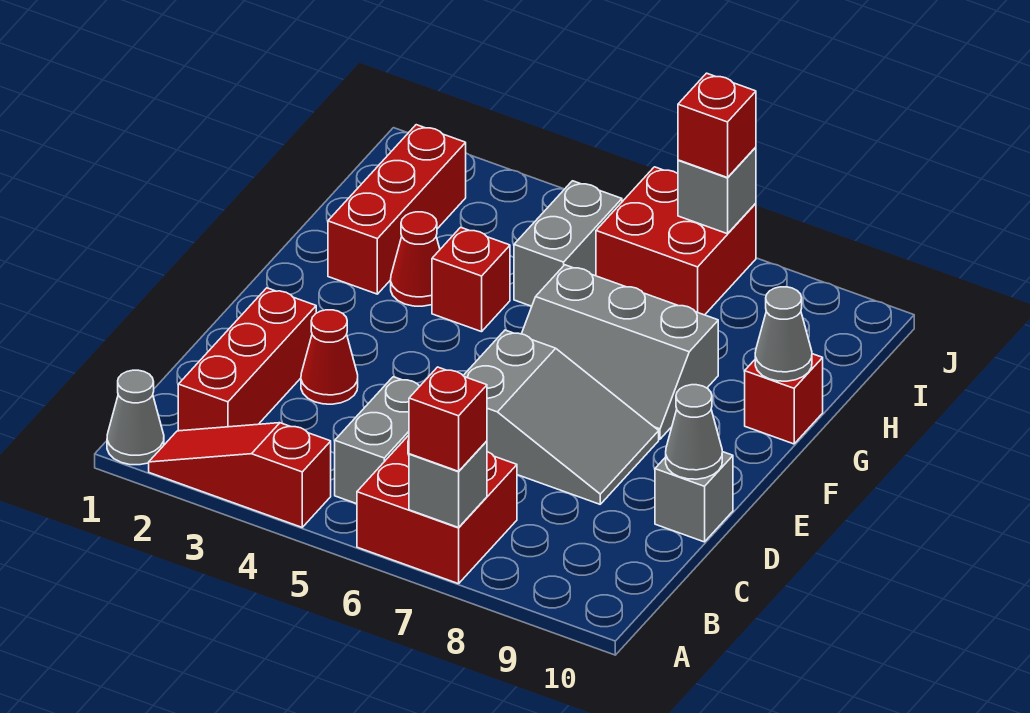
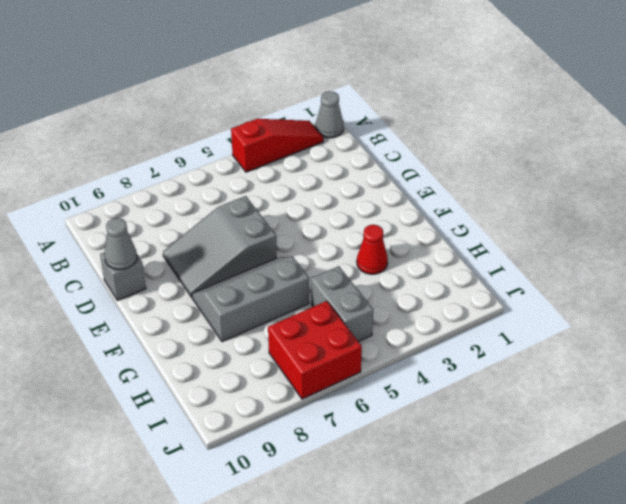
none -> red brick A6:B7 level 1
none -> red brick B2:D2 level 1
none -> grey brick B5:C5 level 1

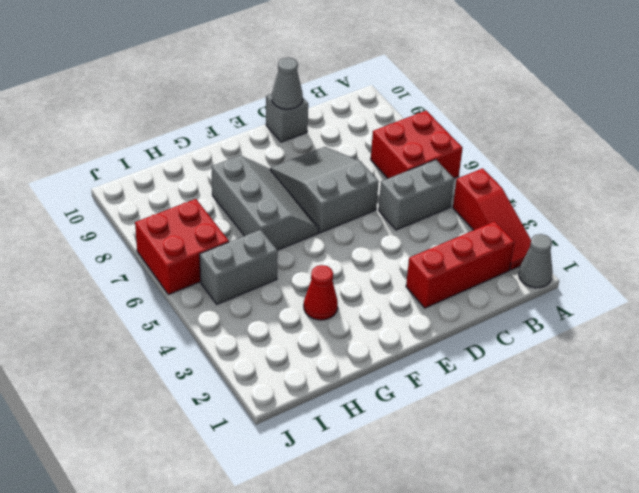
none -> red cone D3 level 1
none -> red brick G2:I2 level 1
none -> red brick G4 level 1

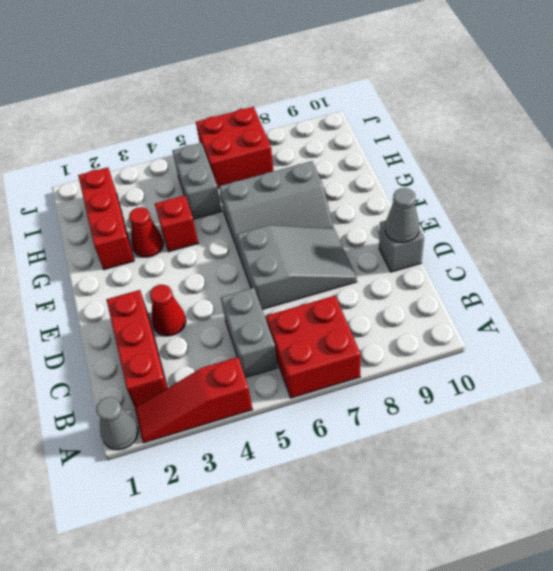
none -> red brick G10 level 1
none -> grey brick A7 level 2
none -> grey cone G10 level 2

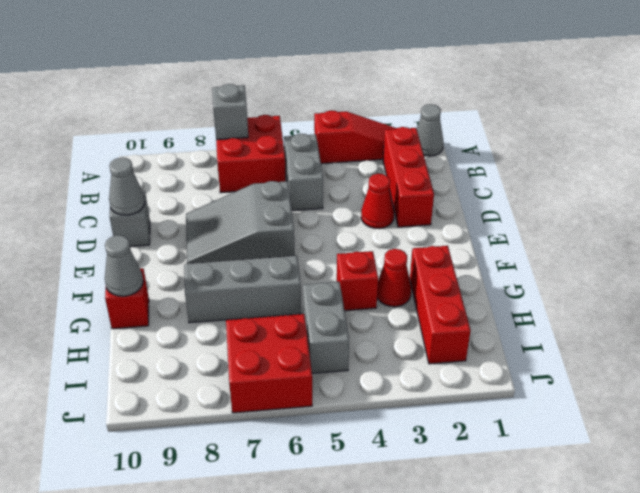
none -> grey brick J7 level 2
none -> red brick A7 level 3
none -> red brick J7 level 3

